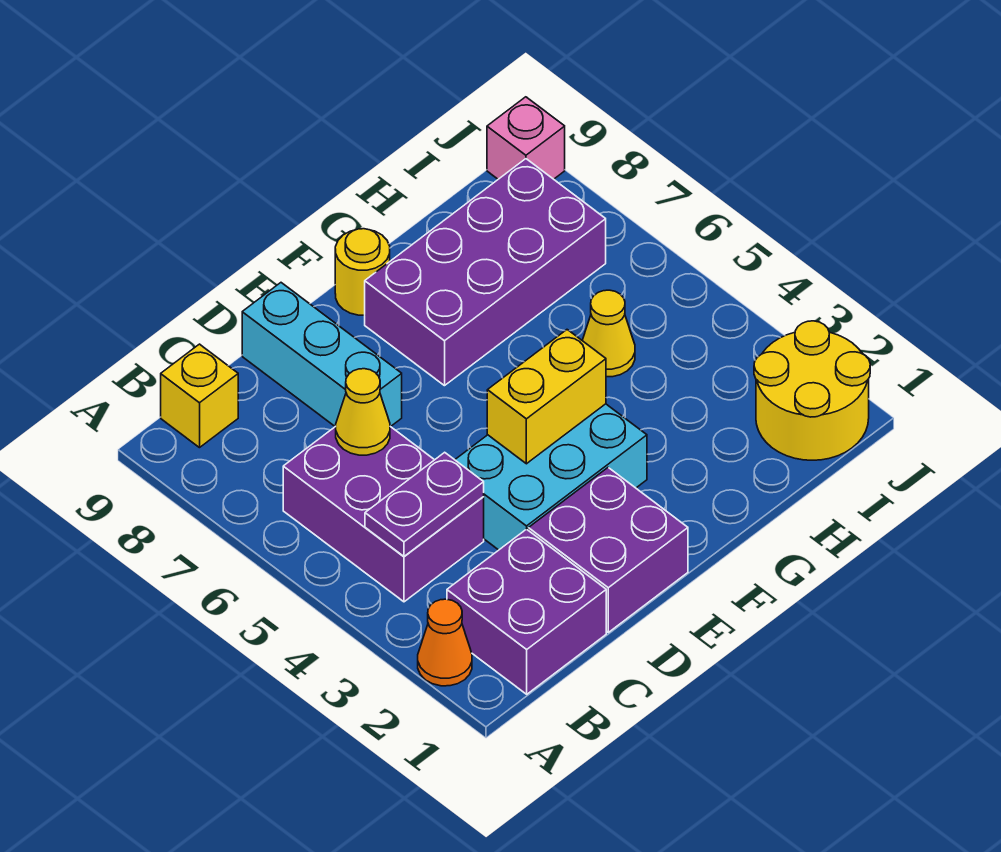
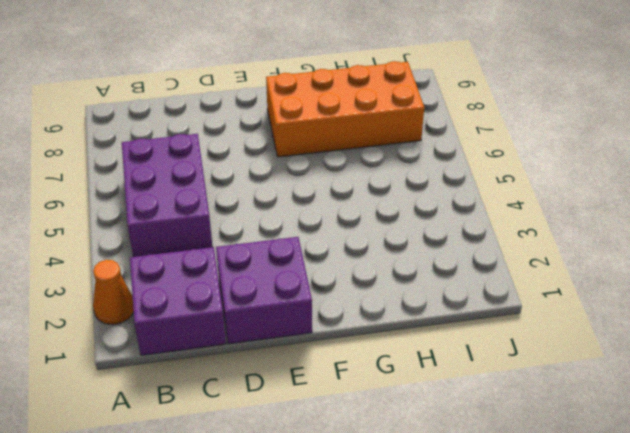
orange brick F7:I8 level 1 -> purple brick F7:I8 level 1
none -> yellow brick B9 level 1
none -> cyan brick D3:F4 level 1
none -> cyan brick D7:D9 level 1

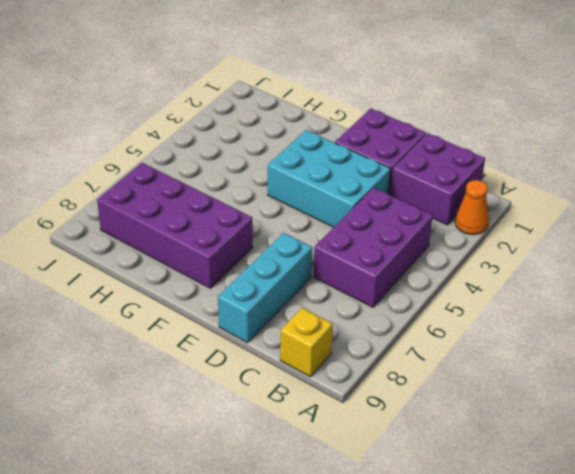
none -> yellow round brick F9 level 1
none -> yellow cone H5 level 1
none -> yellow round brick I1:J2 level 1

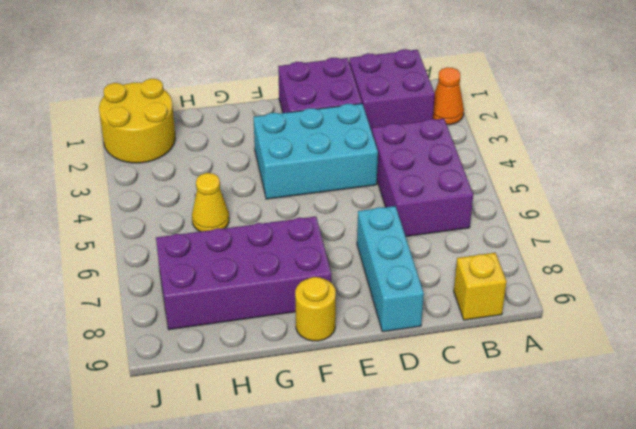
none -> pink brick J9 level 1
none -> purple plate B4:C4 level 2
none -> yellow cone C6 level 2

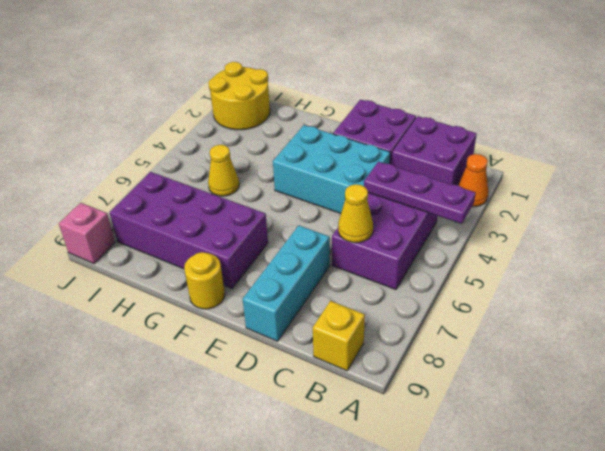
purple plate A4:C4 level 2 -> purple plate B4:C4 level 2
none -> yellow brick E4:F4 level 2

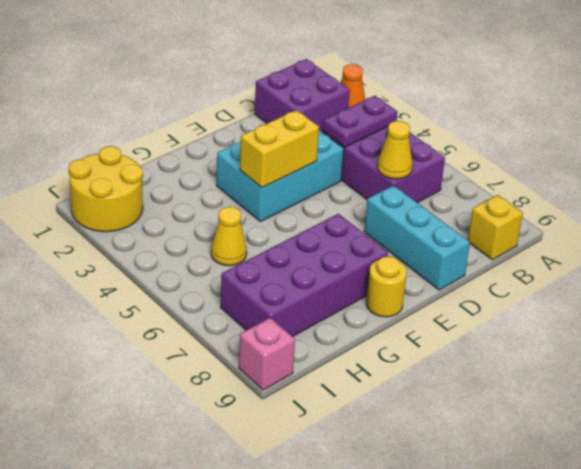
none -> purple brick D1:E2 level 1

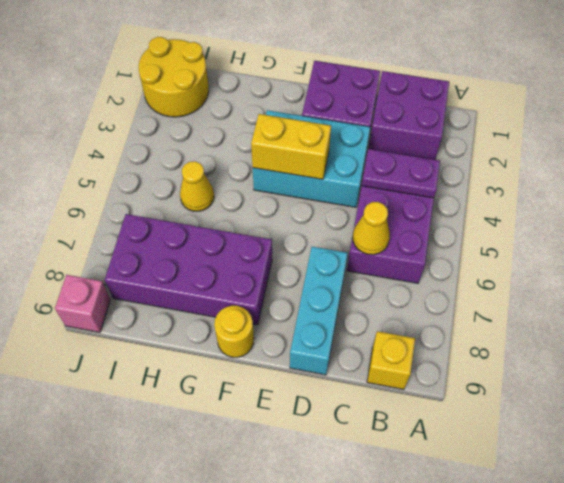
none -> orange cone A2 level 1

